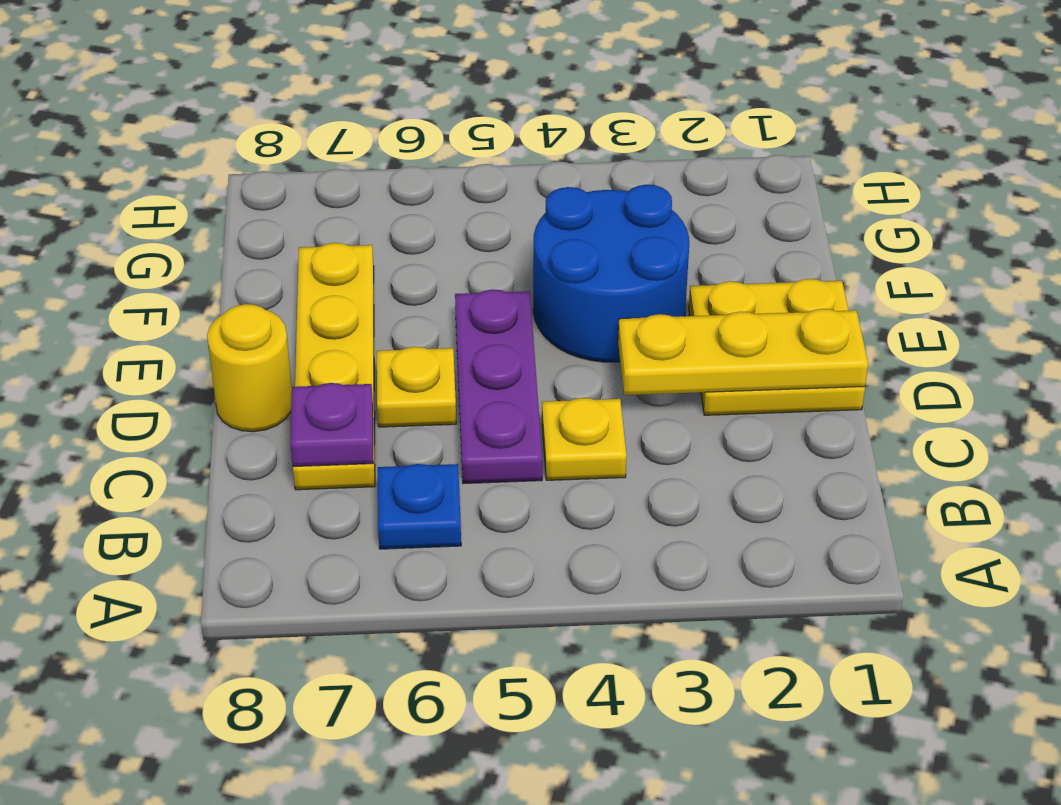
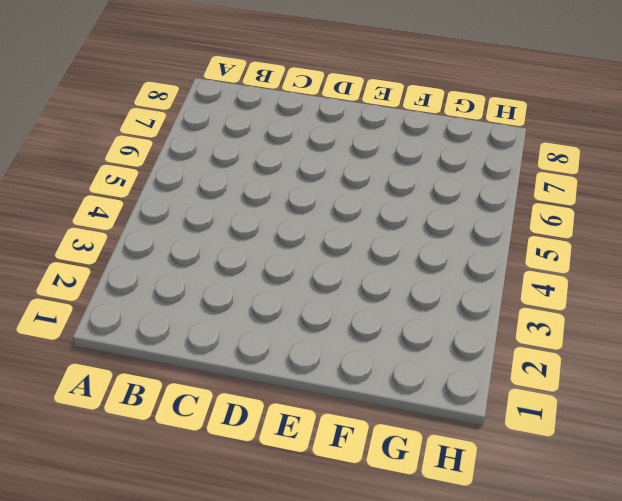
none -> blue plate B6 level 1
none -> yellow plate C4 level 1

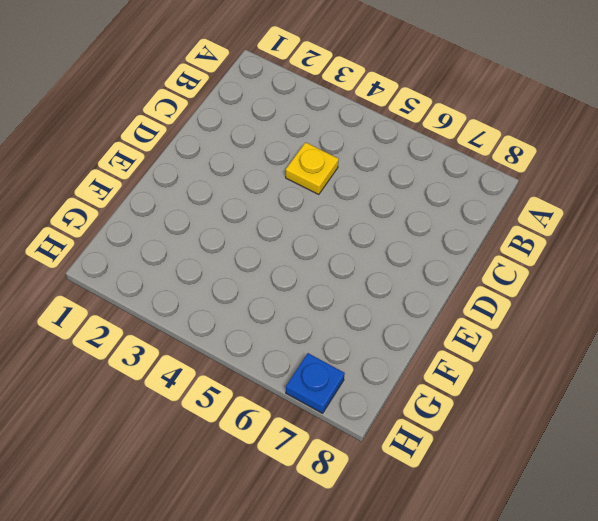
blue plate H7 level 1 -> blue plate B6 level 1
none -> purple plate C5:E5 level 1
none -> yellow plate C7:F7 level 1

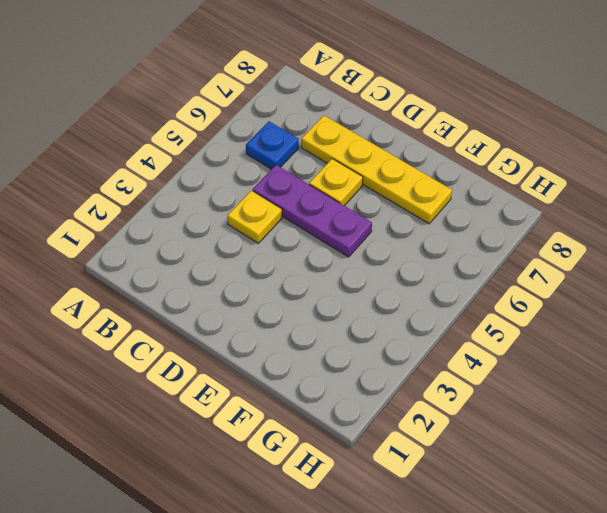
none -> yellow plate D1:E2 level 1
none -> yellow round brick D8 level 1

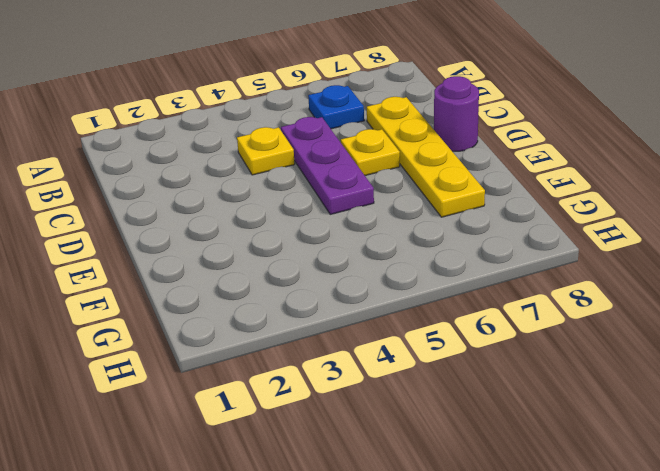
purple round brick D8 level 1 -> yellow round brick D8 level 1
none -> yellow plate D1:E2 level 1
none -> blue round brick E3:F4 level 1

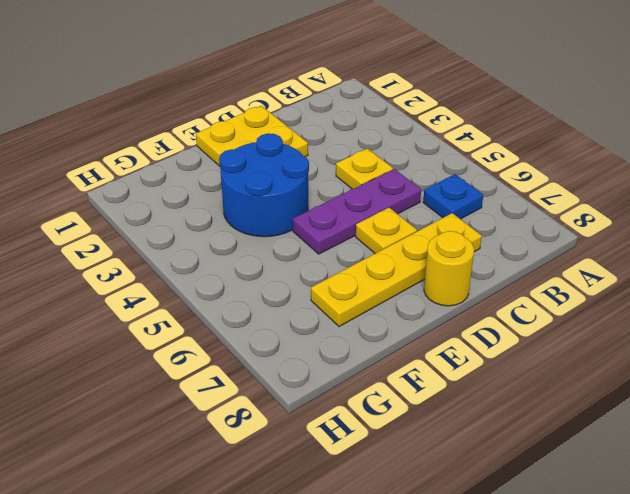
none -> purple plate C7 level 2
none -> yellow plate D1:D3 level 2

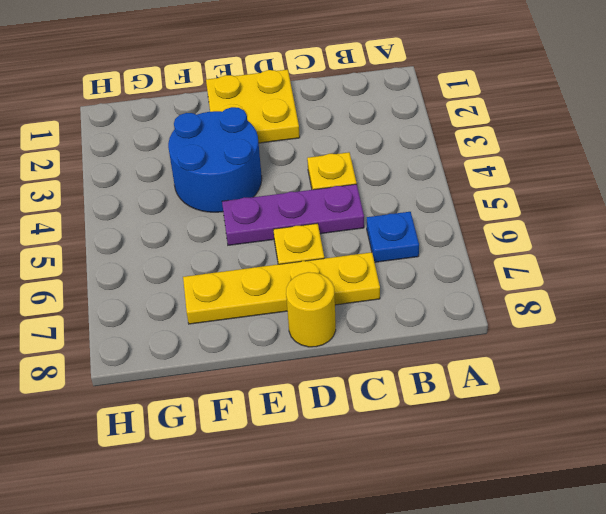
none -> purple plate C7 level 2
none -> yellow plate D1:D3 level 2

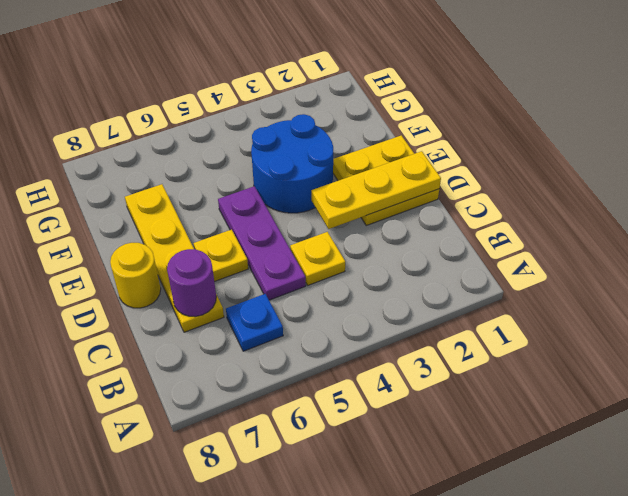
purple round brick C7 level 2 -> purple plate C7 level 2

